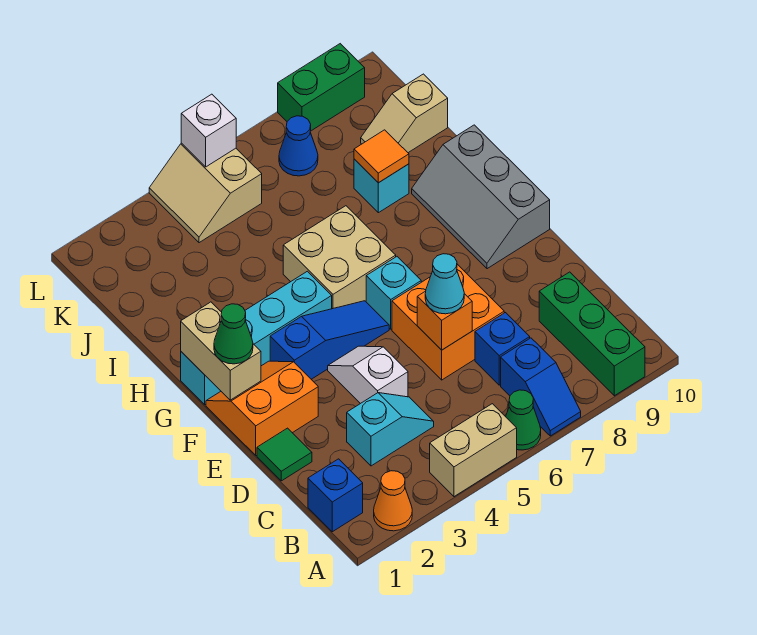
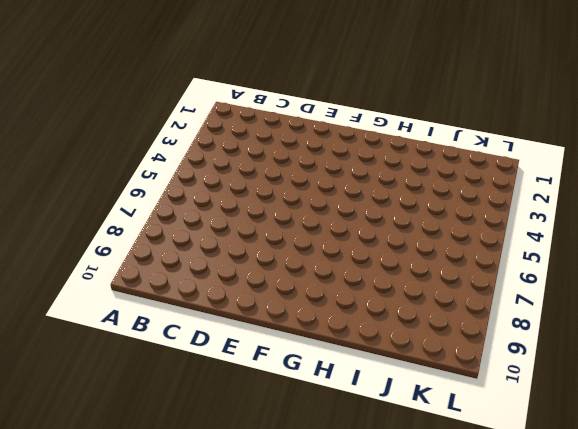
none -> orange cone A2 level 1
none -> tan brick A4:A5 level 1
none -> green cone A6 level 1

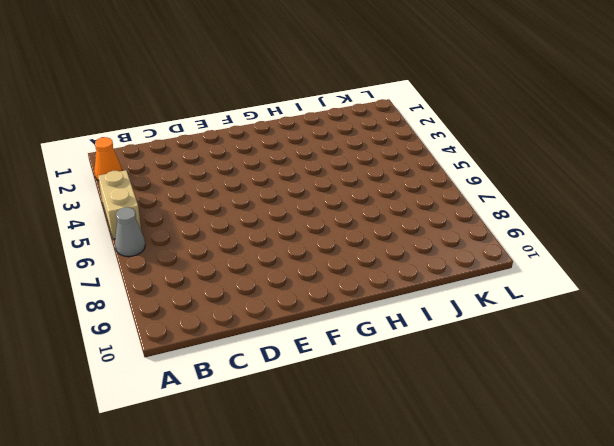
grey cone A6 level 1 -> green cone A6 level 1
none -> blue slope A7:B7 level 1 top B
none -> green brick A9:C9 level 1
none -> blue brick B1 level 1

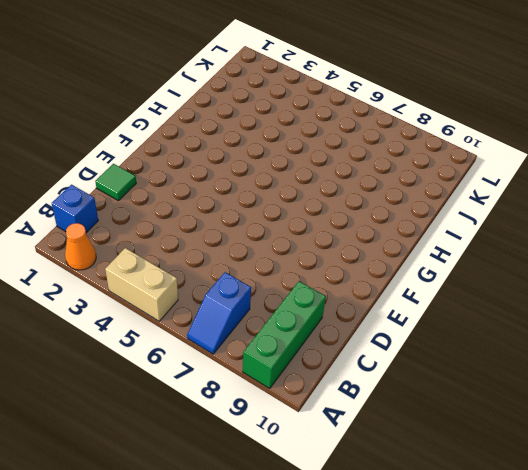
none -> green cone A6 level 1
none -> cyan slope C3:C4 level 1 top 3
none -> blue brick C7 level 1

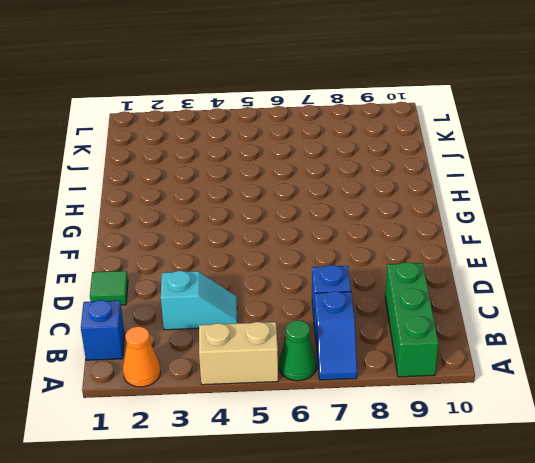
none -> white slope D4:E4 level 1 top D
none -> orange brick D6:E7 level 1
none -> orange slope E1:F2 level 1 top E

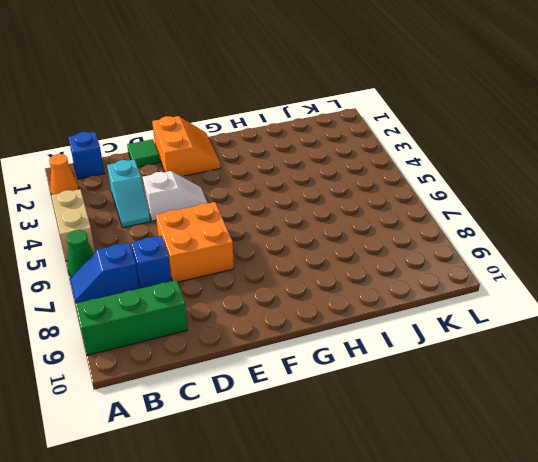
none -> blue slope F3:F5 level 1 top 3
none -> cyan brick F6 level 1
none -> grey slope F9:H10 level 1 top 10

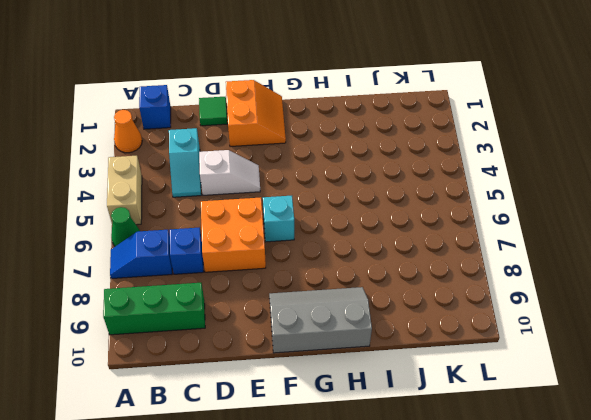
none -> blue slope F3:F5 level 1 top 3
none -> cyan brick G1:G4 level 1
none -> tan brick G5:H6 level 1

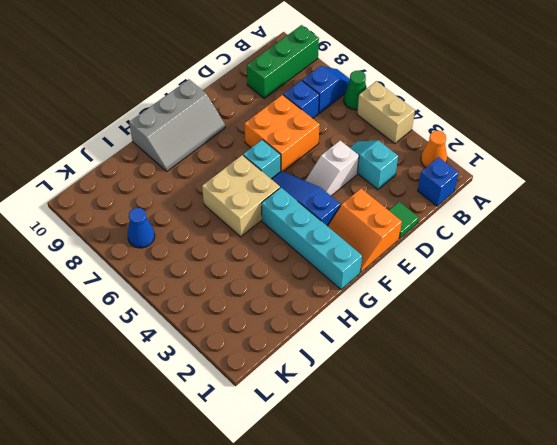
none -> cyan brick I8 level 1
none -> tan slope J9:J10 level 1 top 10
none -> tan slope K4:L5 level 1 top 5

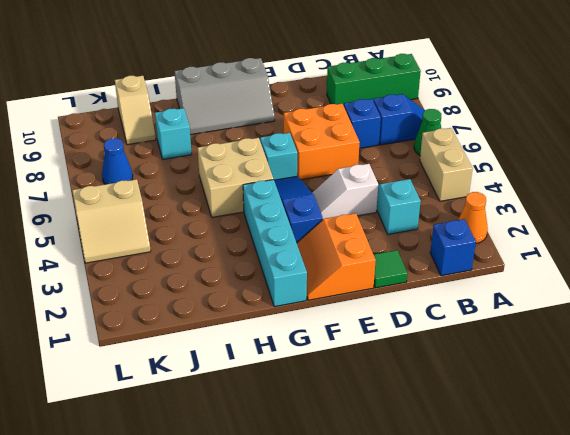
none -> green brick L8:L9 level 1
none -> orange brick D6 level 2
none -> tan brick F1:G1 level 2

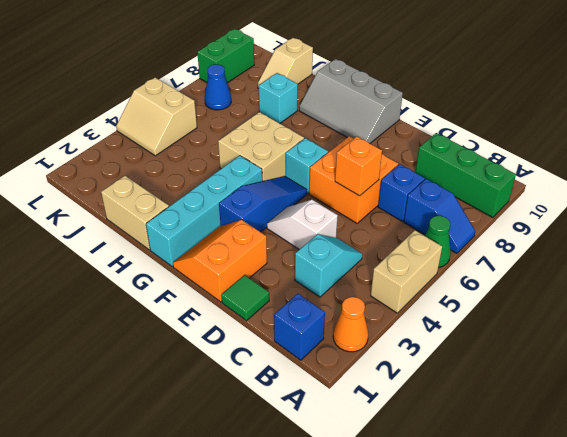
tan brick H1:I1 level 1 -> tan brick F1:G1 level 2
none -> orange tile I8 level 2
none -> white brick L5 level 2
none -> cyan cone D6 level 3

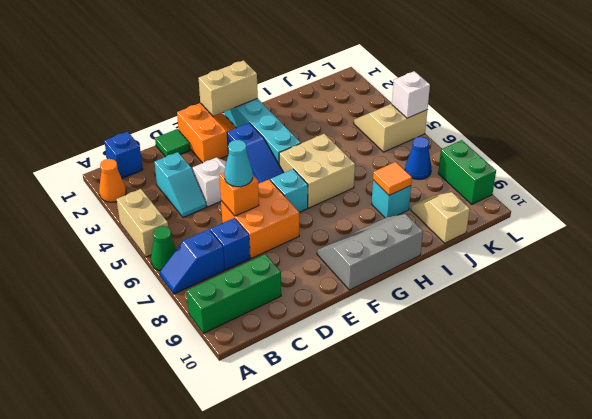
none -> green cone F1 level 3

